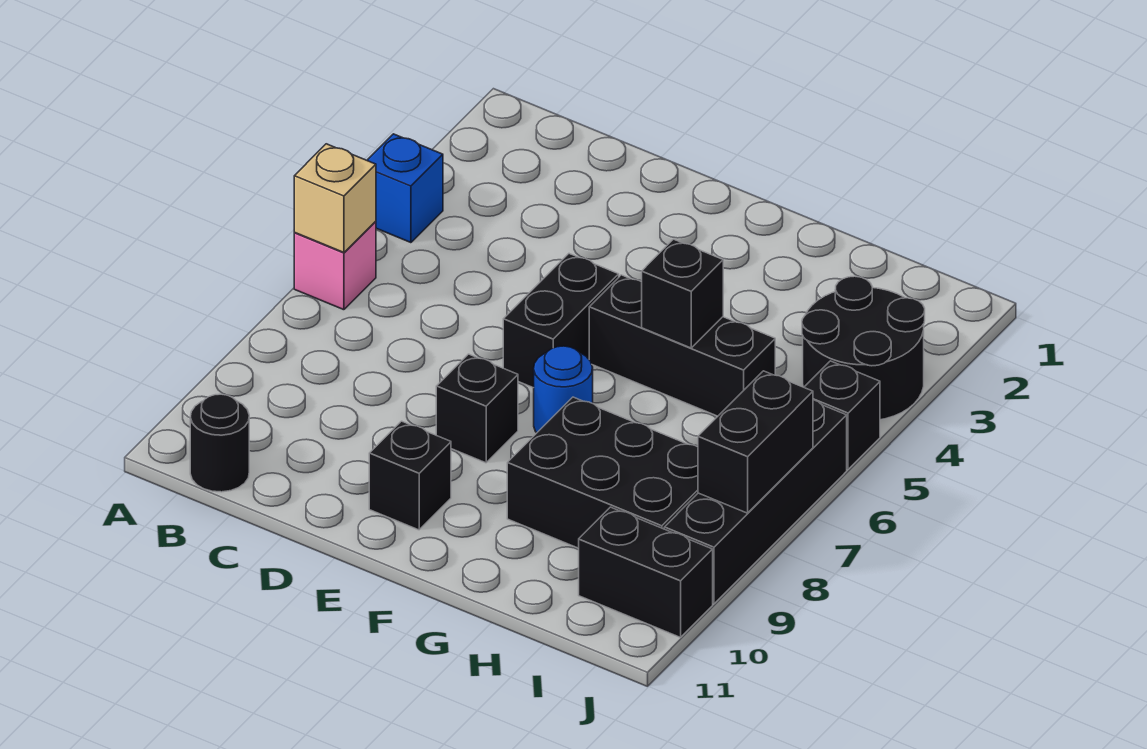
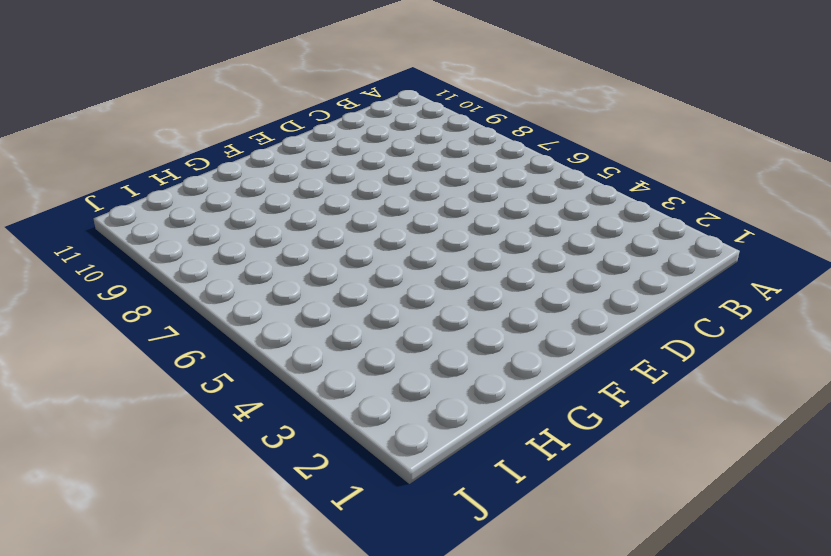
none -> blue brick A4 level 1
none -> pink brick A6 level 1
none -> black round brick B11 level 1

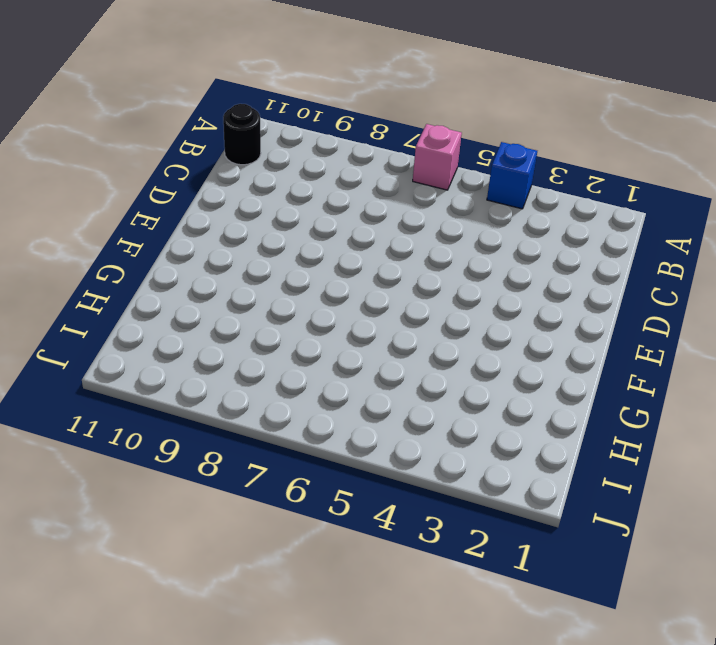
none -> black brick E5:E6 level 1
none -> black brick E8 level 1
none -> black brick E10 level 1

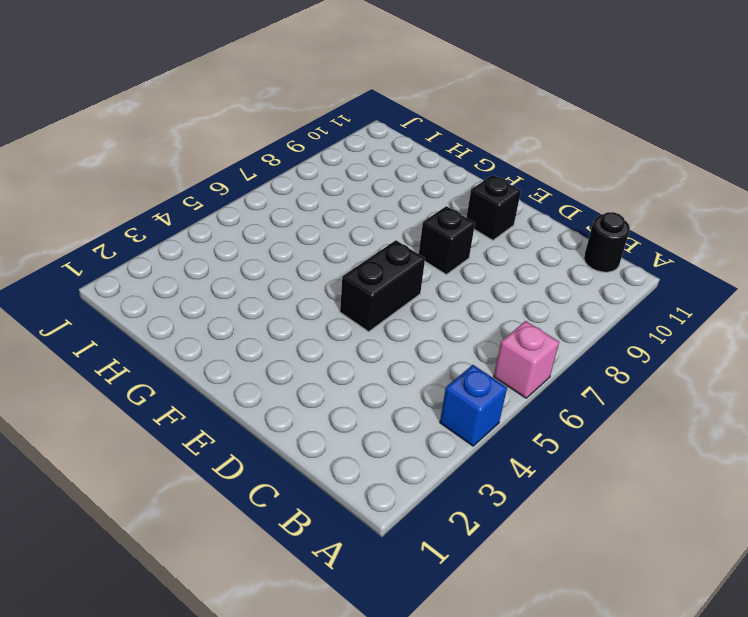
none -> black brick F5:H5 level 1
none -> blue round brick F7 level 1
none -> black brick G8:I9 level 1

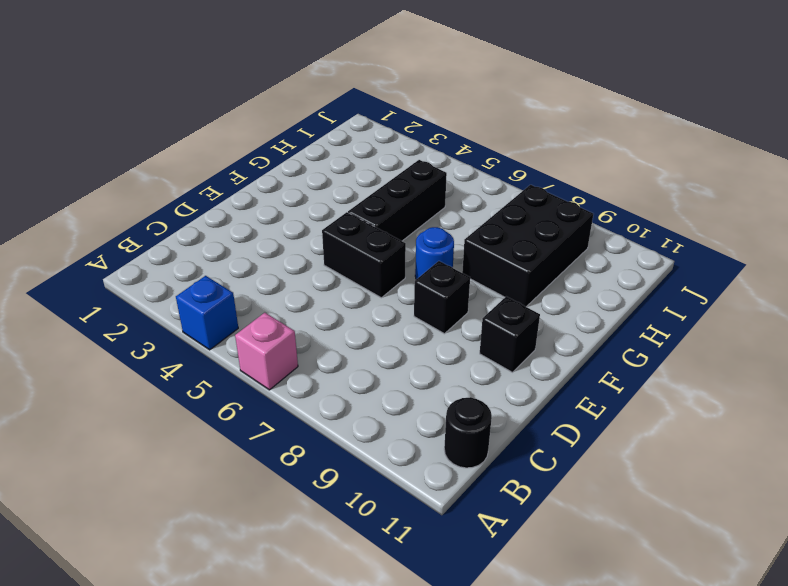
none -> black round brick I3:J4 level 1
none -> black brick I10:J10 level 1
none -> black brick J5 level 1

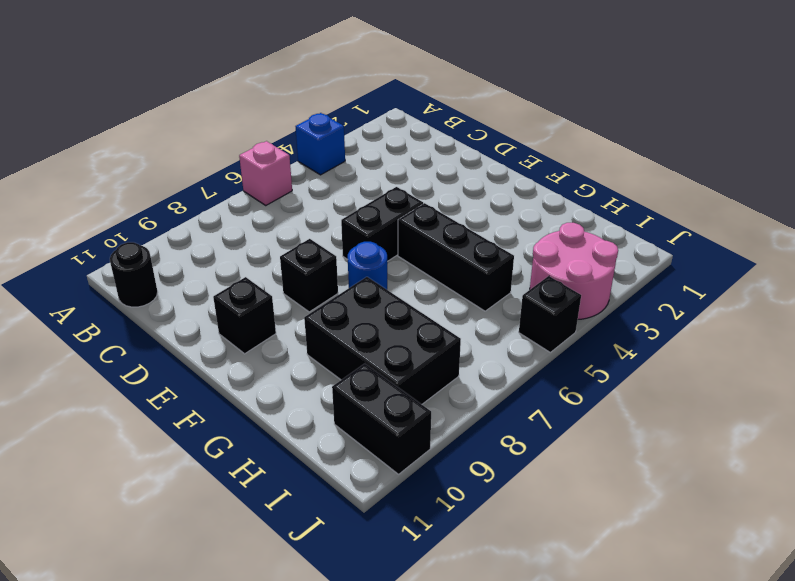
pink round brick I3:J4 level 1 -> black round brick I3:J4 level 1
none -> black brick J6:J9 level 1
none -> tan brick A6 level 2
none -> black brick G5 level 2

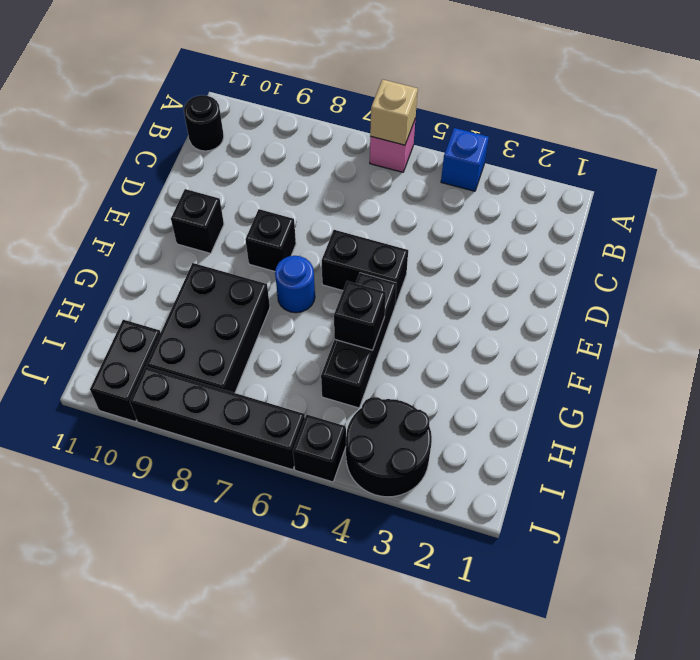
none -> black brick J7:J8 level 2

